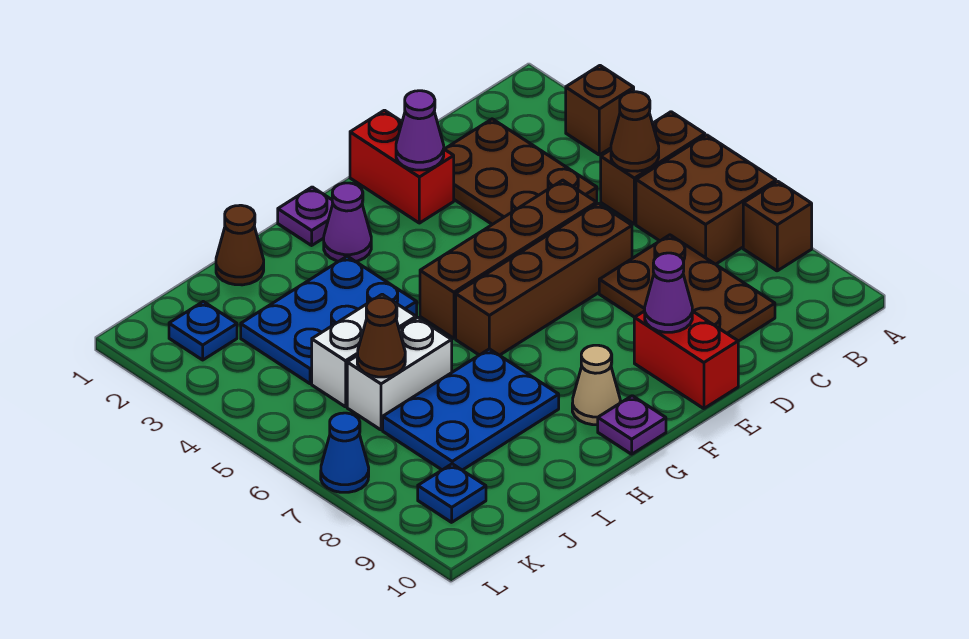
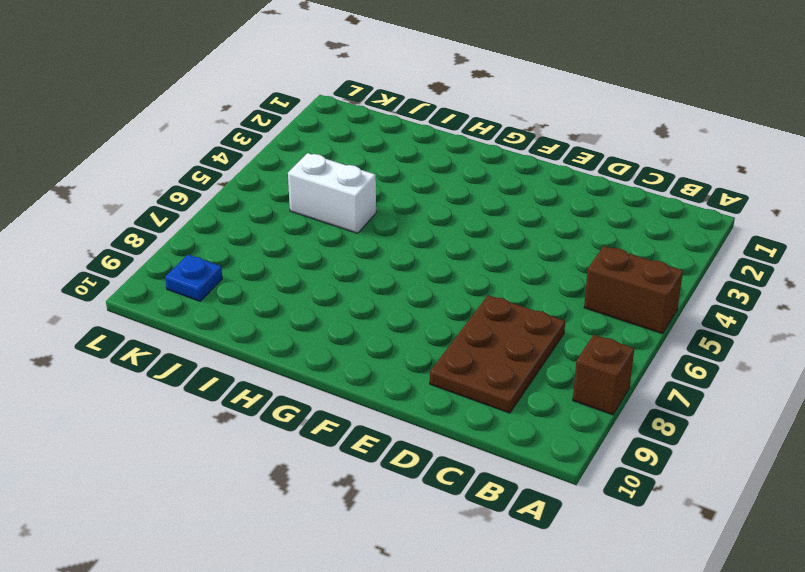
none -> brown brick A3 level 1
none -> brown brick A6:B7 level 1
none -> brown plate C2:D4 level 1

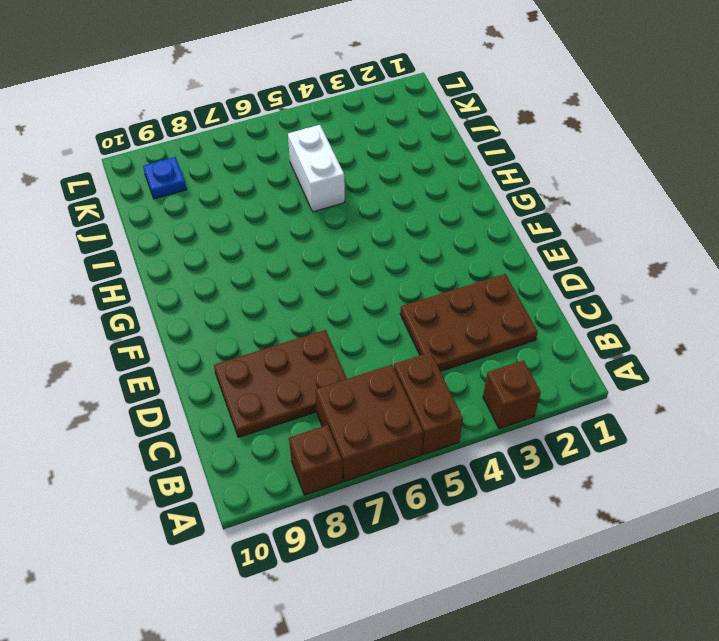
none -> brown brick D5:G5 level 1
none -> brown brick D6:G6 level 1
none -> red brick E1:E2 level 1

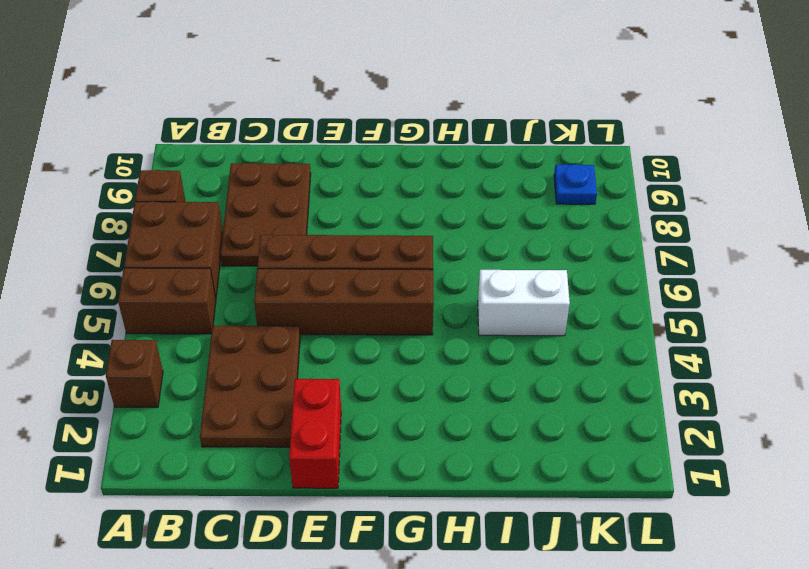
none -> red brick E9:E10 level 1
none -> purple plate G1 level 1
none -> purple cone G2 level 1

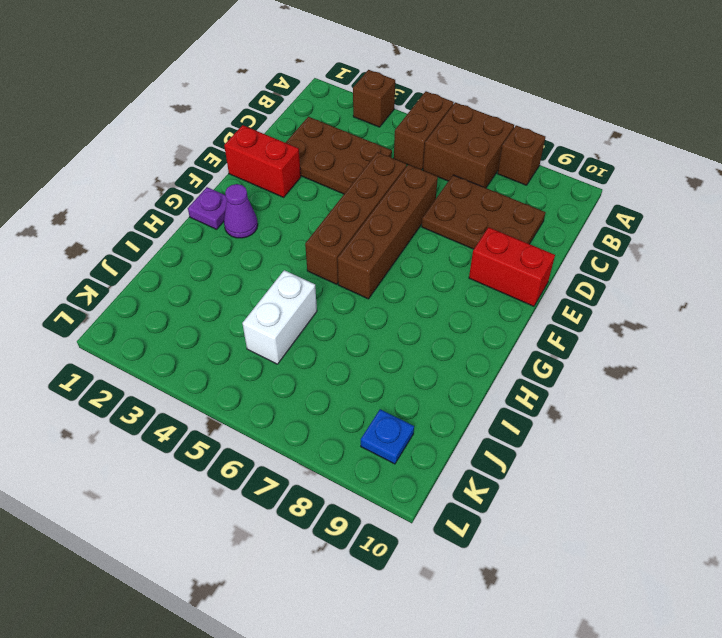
none -> tan cone G9 level 1
none -> purple plate G10 level 1
none -> blue plate H3:J4 level 1

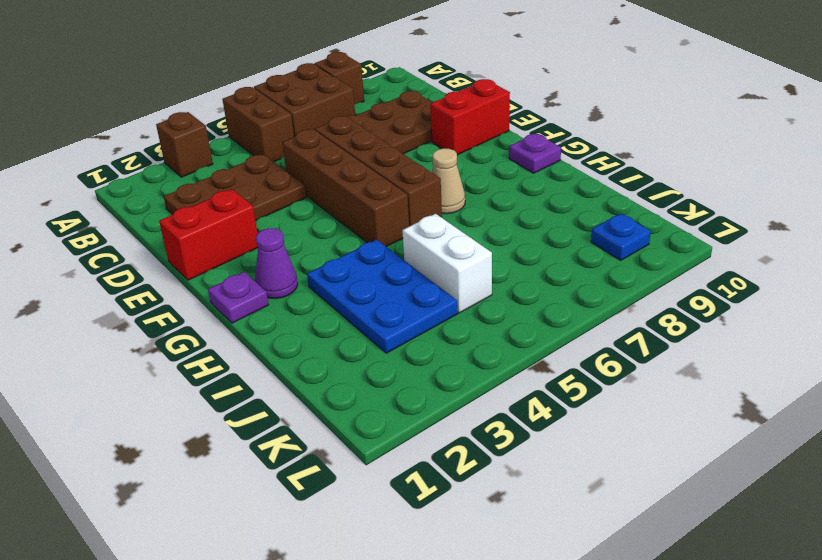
tan cone G7 level 1 -> tan cone G9 level 1
none -> blue plate H7:J8 level 1
none -> brown cone I1 level 1
none -> white brick I6:J6 level 1

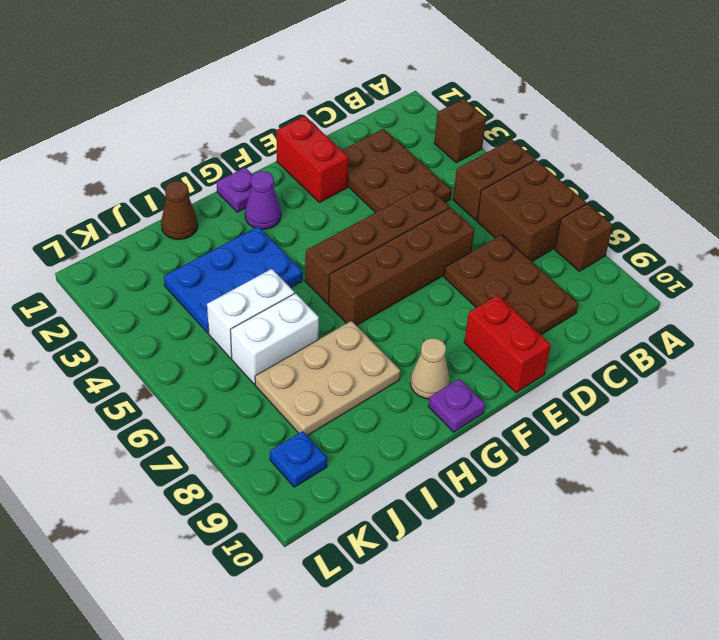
tan plate H7:J8 level 1 -> blue plate H7:J8 level 1
none -> blue plate K2 level 1
none -> blue cone L7 level 1
none -> brown cone B5 level 2

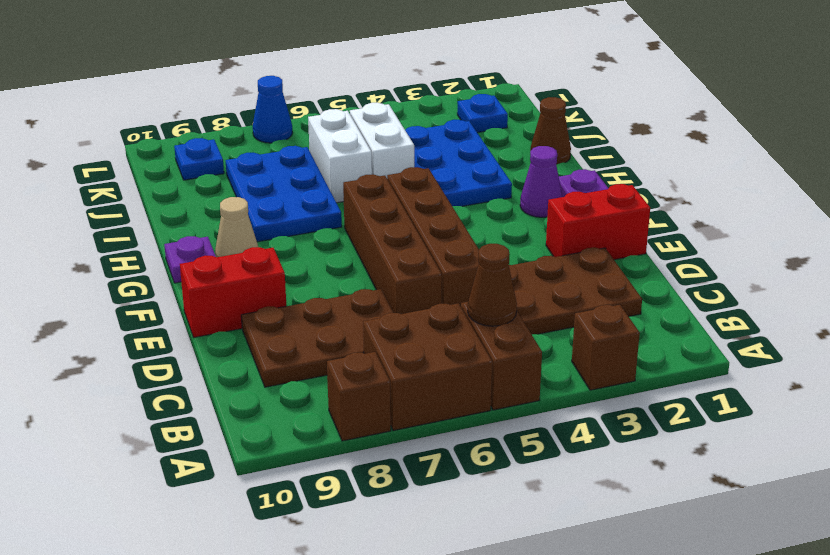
none -> purple cone E2 level 2
none -> purple cone E9 level 2
none -> brown cone J6 level 2

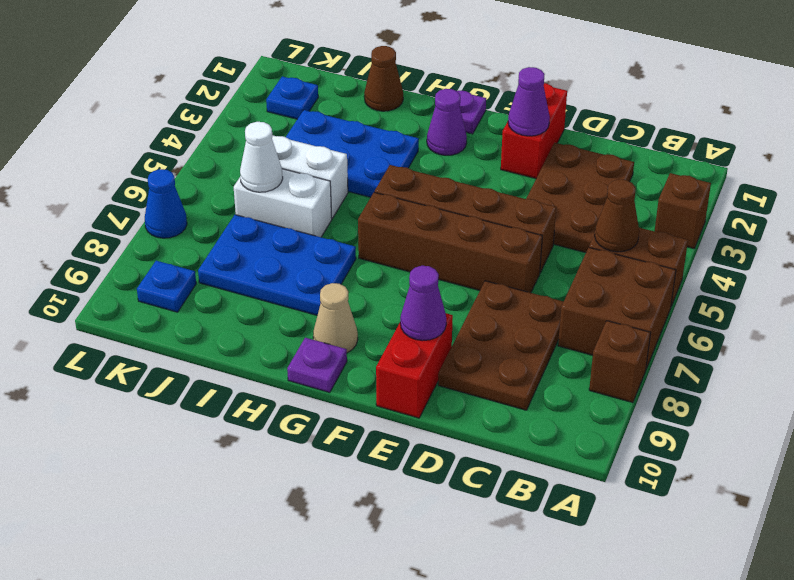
white cone J6 level 2 -> brown cone J6 level 2

